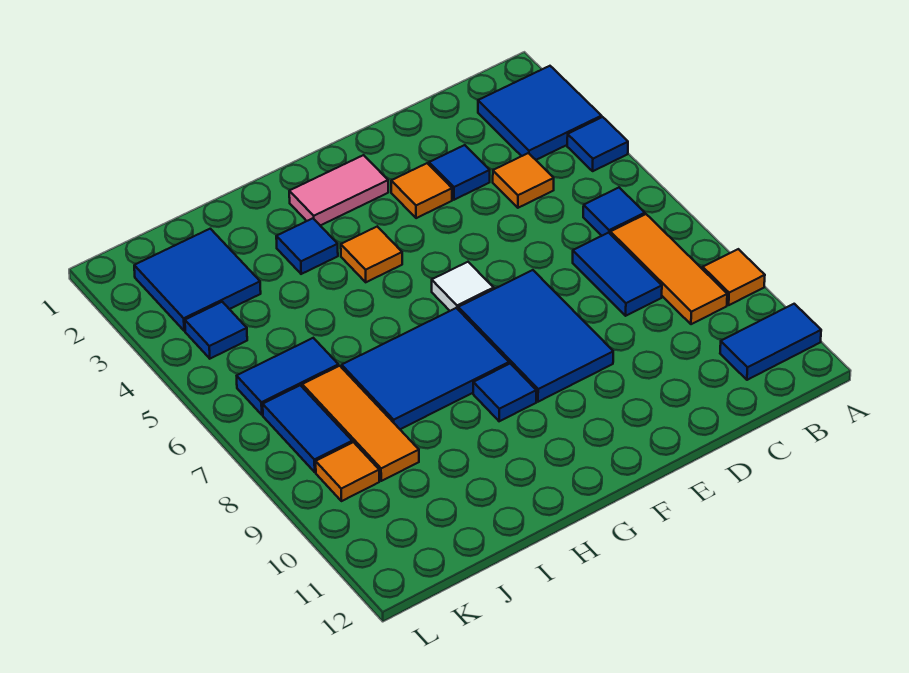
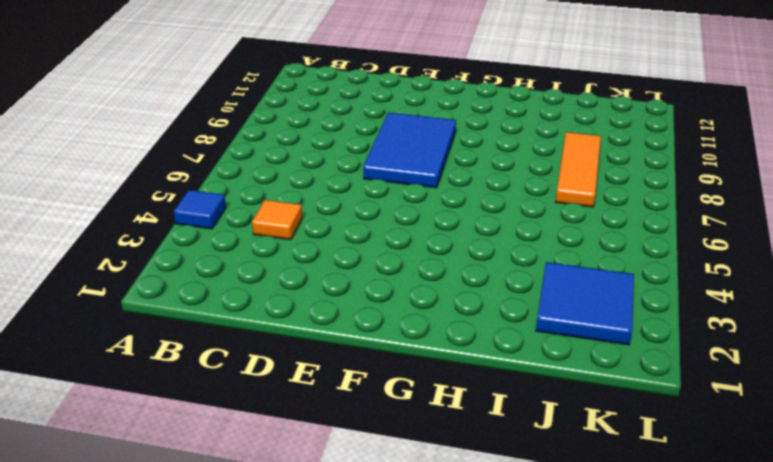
none -> blue tile A2:B3 level 1
none -> orange tile A9 level 1
none -> blue tile A11:B11 level 1

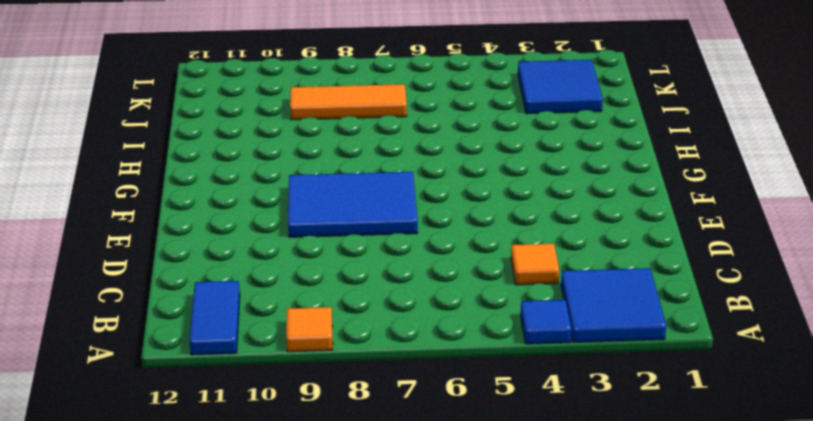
none -> blue tile B6 level 1
none -> orange tile B7:B9 level 1
none -> blue tile C7:C8 level 1

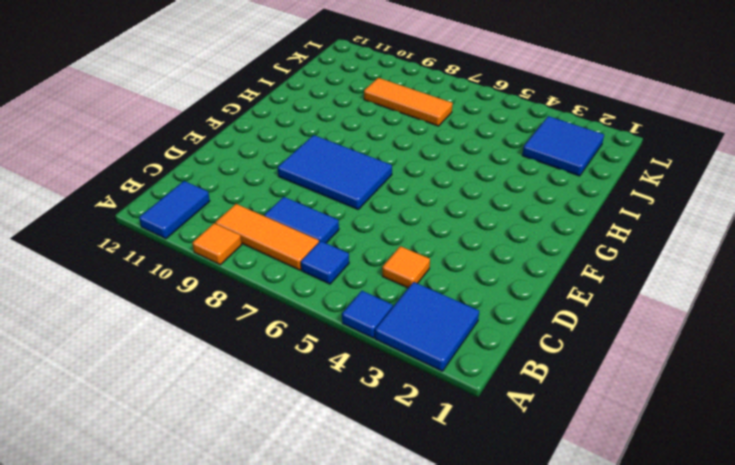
none -> blue tile D3 level 1
none -> orange tile E3 level 1
none -> pink tile F2:G2 level 1

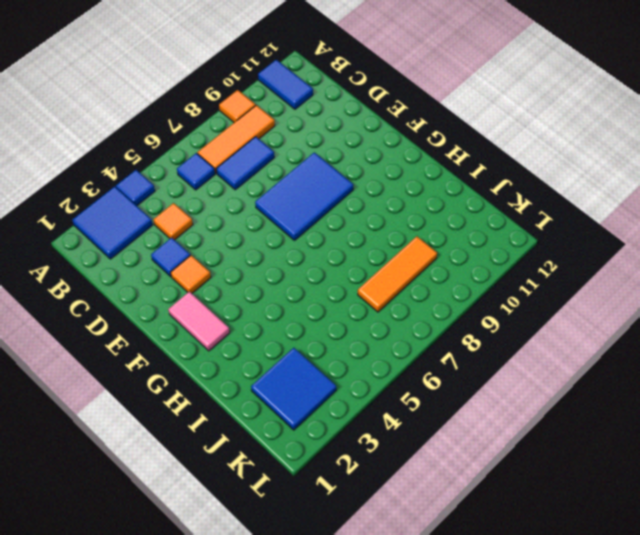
none -> white tile F6 level 1
none -> orange tile G4 level 1
none -> blue tile G7:I8 level 1

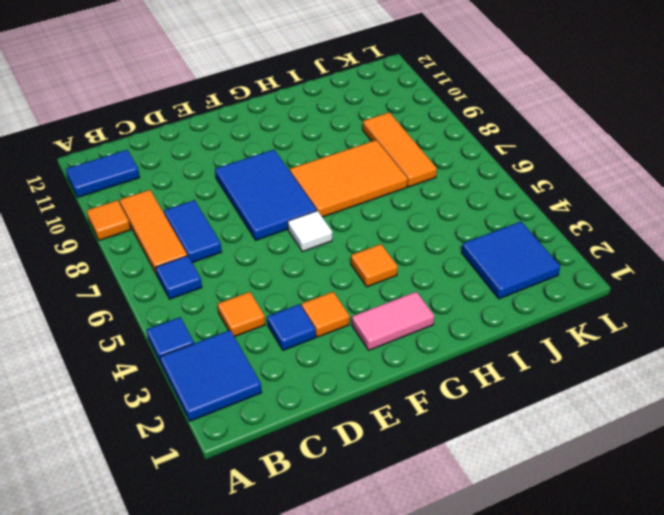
orange tile G7:I8 level 1 -> blue tile G7:I8 level 1
none -> blue tile G9 level 1
none -> blue tile H3 level 1
none -> blue tile J6:K6 level 1

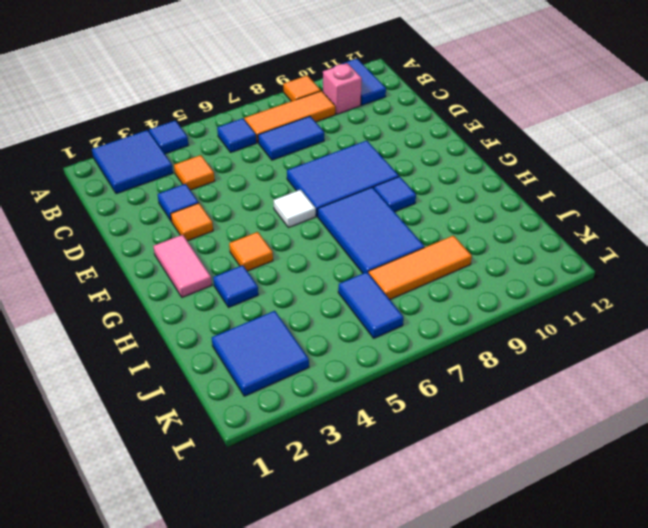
pink brick B10 level 1 -> none
none -> blue tile K4 level 1
none -> blue tile K7:K8 level 1
none -> orange tile K9 level 1

